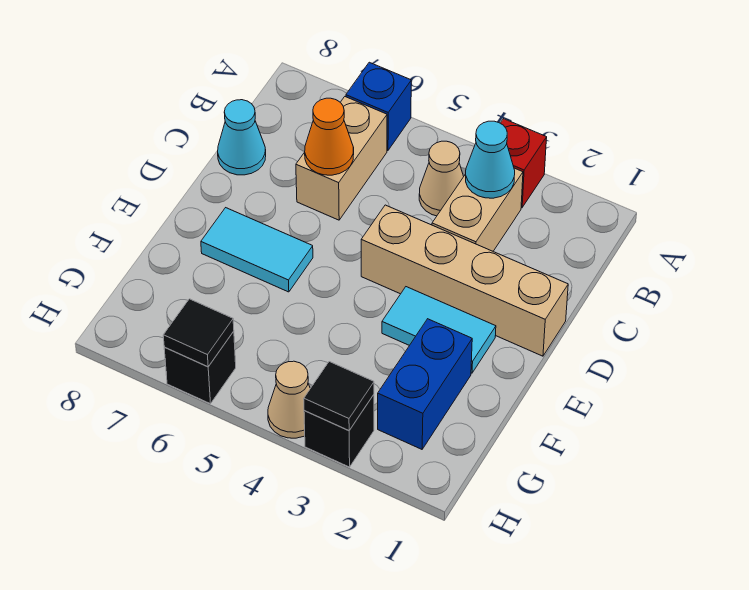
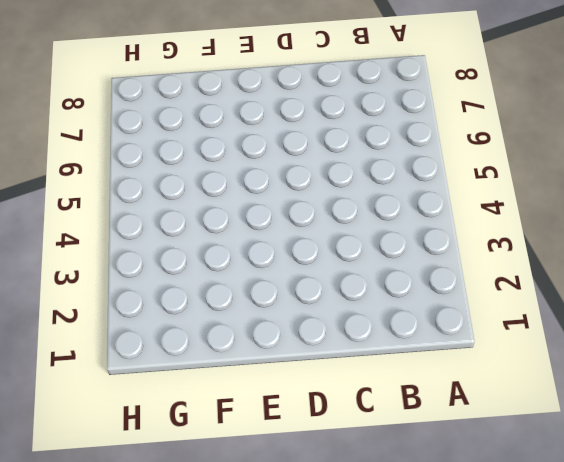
none -> red brick A3 level 1
none -> blue brick A6 level 1
none -> tan brick B3:C3 level 1

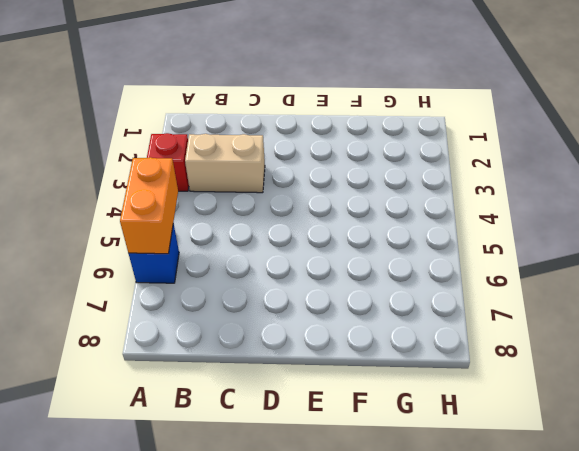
orange brick A5:A6 level 2 -> none
none -> tan cone B4 level 1
none -> tan brick B6:C6 level 1
none -> cyan cone C8 level 1

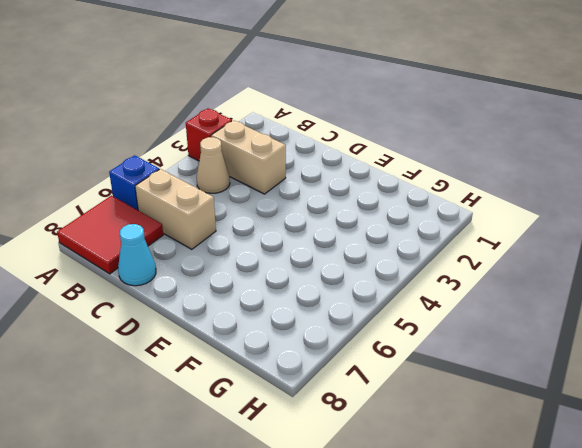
red tile A7:B8 level 1 -> none
none -> tan brick D1:D4 level 1
none -> cyan tile E2:E3 level 1
none -> cyan tile E6:E7 level 1

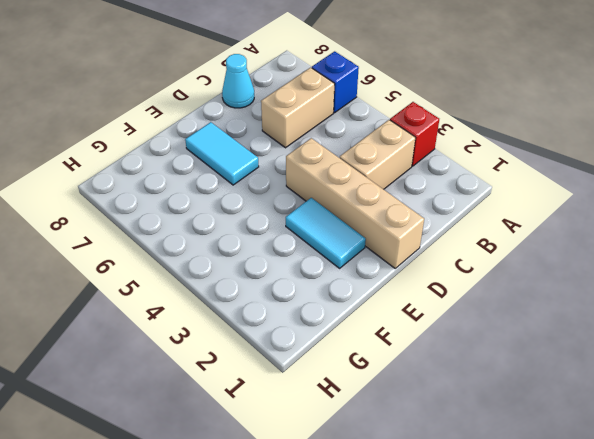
none -> tan cone B4 level 1
none -> blue brick F2:G2 level 1
none -> black brick H3 level 1

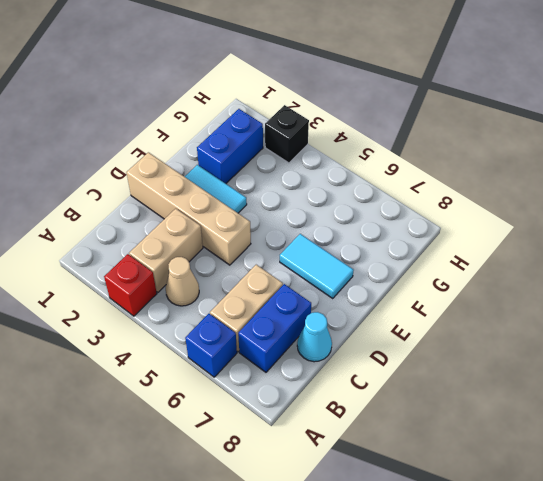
blue brick B7:C7 level 1 -> none
none -> tan cone H4 level 1
none -> black brick H6 level 1
none -> cyan cone B3 level 2

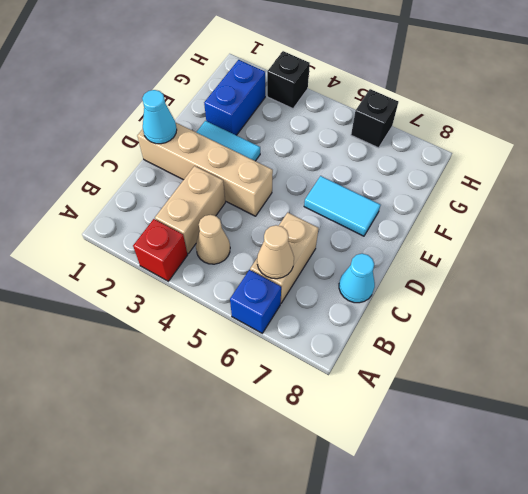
tan cone B6 level 2 -> tan cone H4 level 1
cyan cone D1 level 2 -> cyan cone B3 level 2
none -> orange cone C6 level 2
none -> black tile H3 level 2
none -> black tile H6 level 2

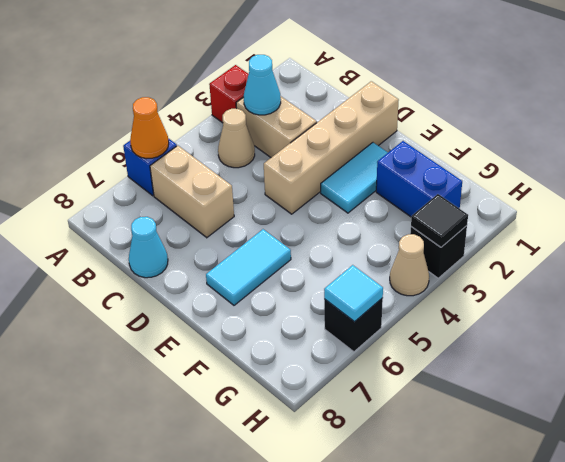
orange cone A6 level 2 -> orange cone C6 level 2
cyan tile H6 level 2 -> black tile H6 level 2

